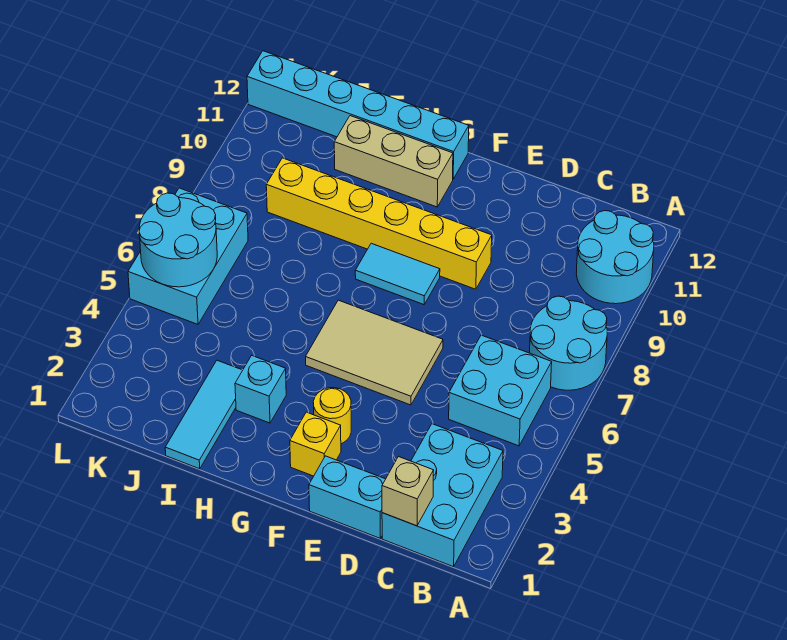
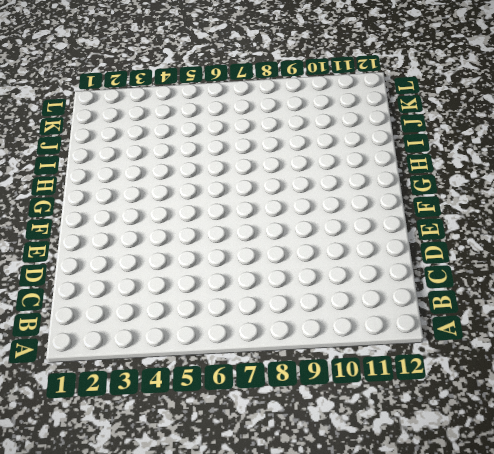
none -> cyan round brick A7:B8 level 1
none -> cyan round brick A10:B11 level 1
none -> cyan brick B1:C3 level 1

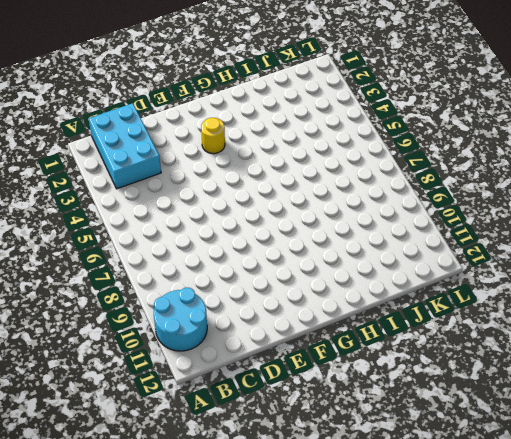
none -> cyan round brick A7:B8 level 1
none -> cyan brick B5:C6 level 1
none -> cyan brick D1:E1 level 1

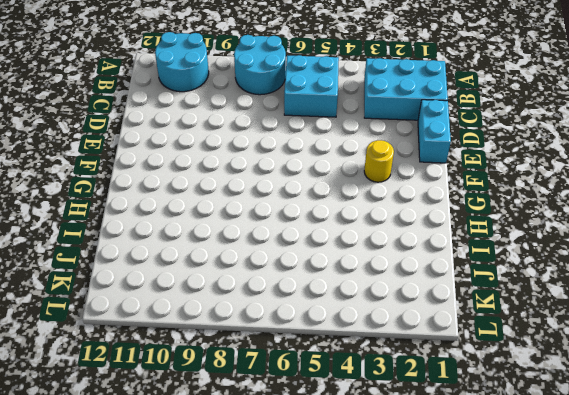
none -> tan tile E5:G6 level 1
none -> yellow brick E9:J9 level 1
none -> yellow brick F2 level 1

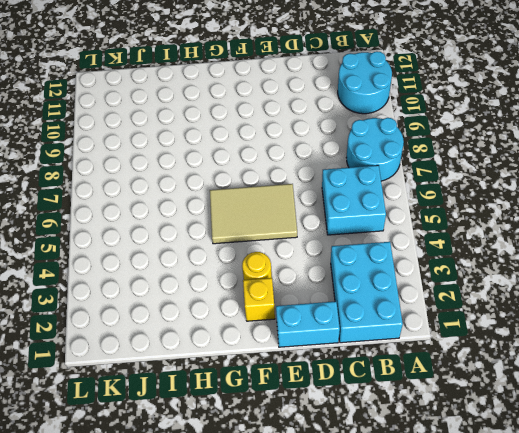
none -> yellow brick E9:J9 level 1
none -> cyan tile F8:G8 level 1
none -> tan brick G11:I11 level 1

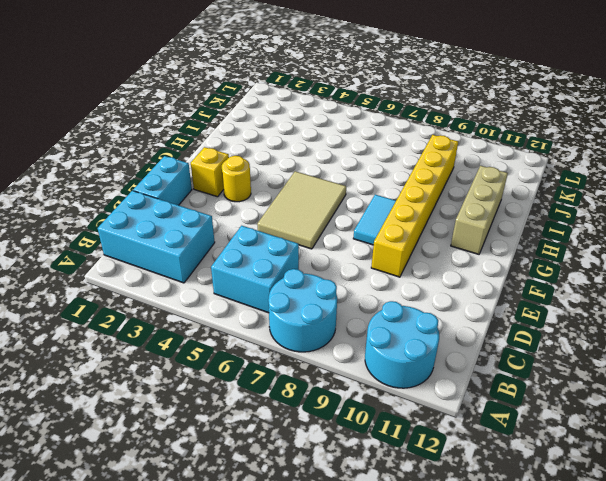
none -> cyan brick G12:L12 level 1
none -> cyan brick H3 level 1
none -> cyan tile I1:I3 level 1

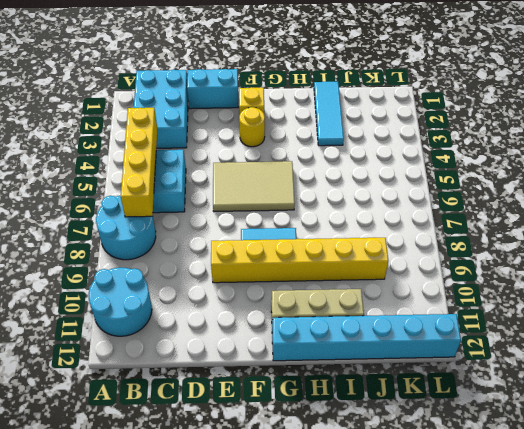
yellow brick B4:B7 level 2 -> none
none -> cyan brick H3 level 1
none -> cyan brick K5:L7 level 1
none -> tan brick C1 level 2

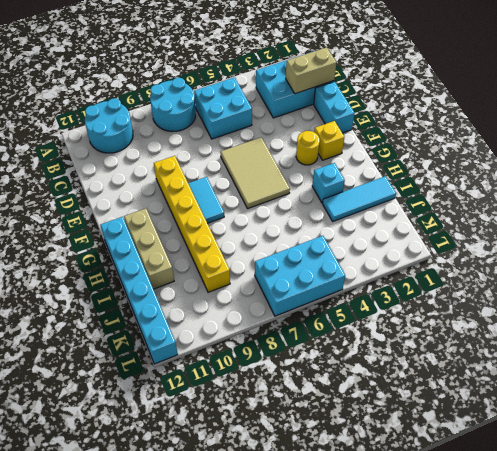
tan brick C1:C2 level 2 -> tan brick C1 level 2
none -> cyan round brick K5:L6 level 2

